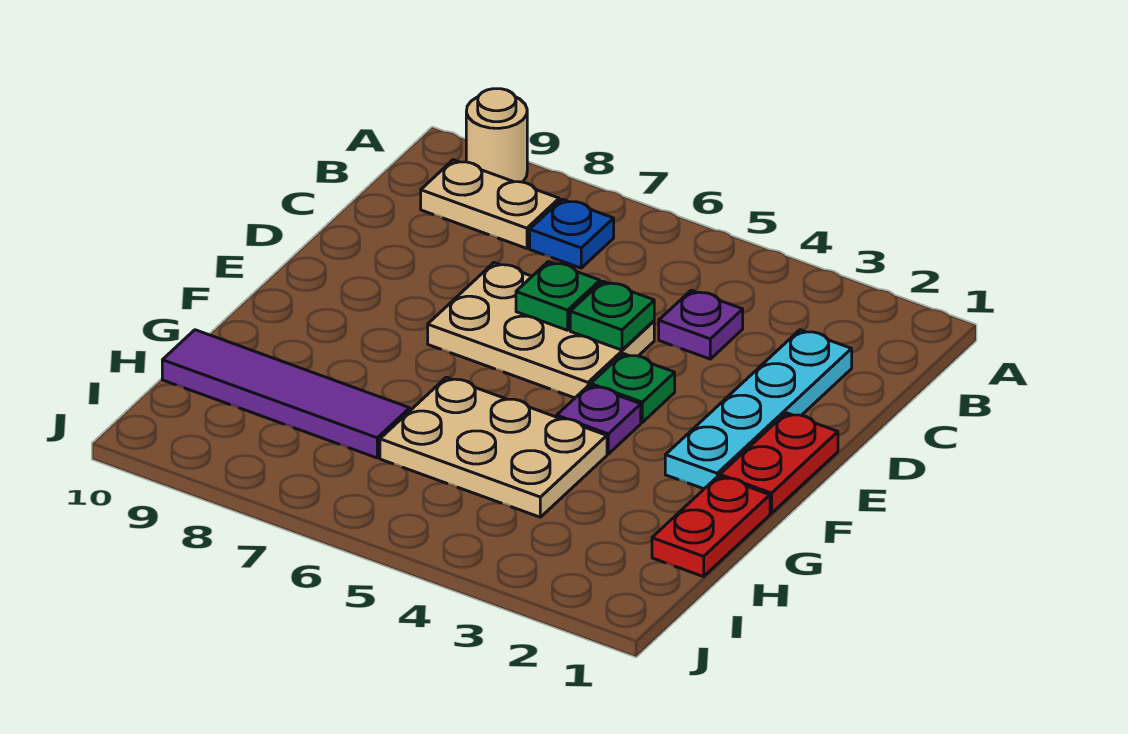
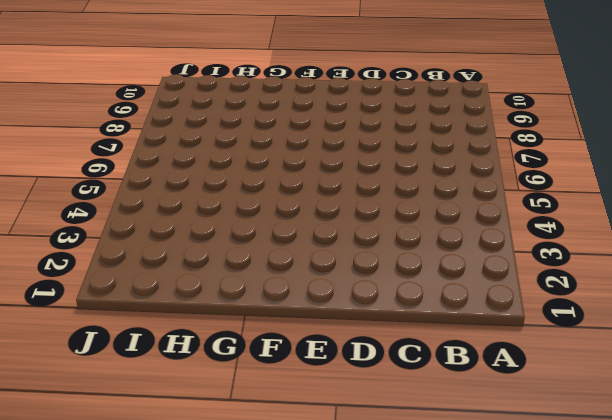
none -> tan round brick A9 level 1
none -> blue plate B7 level 1
none -> tan plate B8:B9 level 1

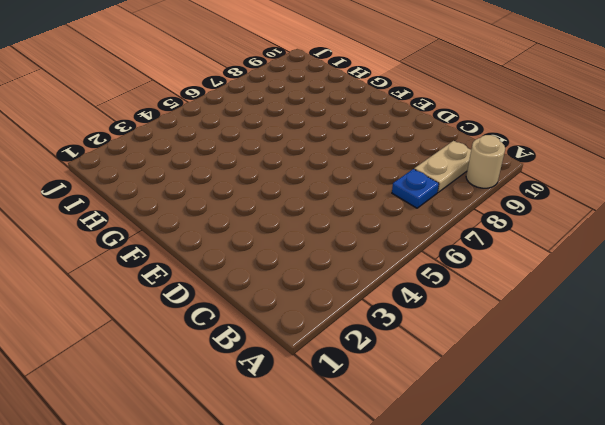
none -> cyan plate C2:F2 level 1
none -> purple plate C4 level 1
none -> tan plate D5:E7 level 1

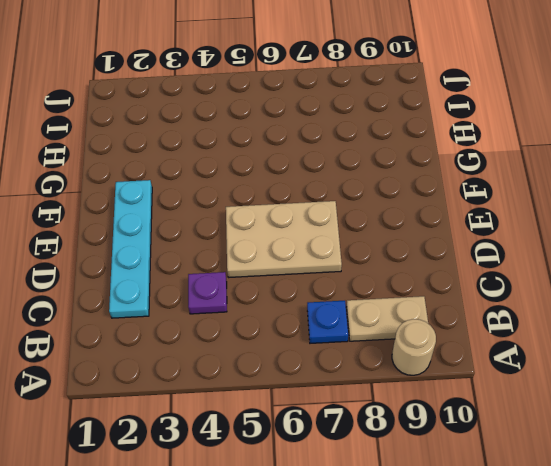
none -> red plate E1:F1 level 1
none -> green plate E4 level 1
none -> purple plate F4 level 1

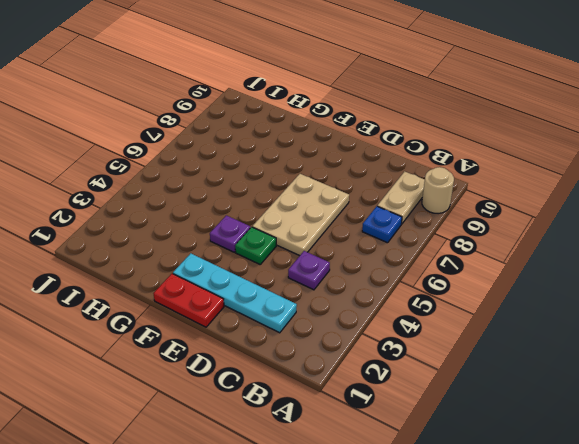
none -> red plate G1:H1 level 1
none -> tan plate G4:H6 level 1
none -> purple tile H7:H10 level 1

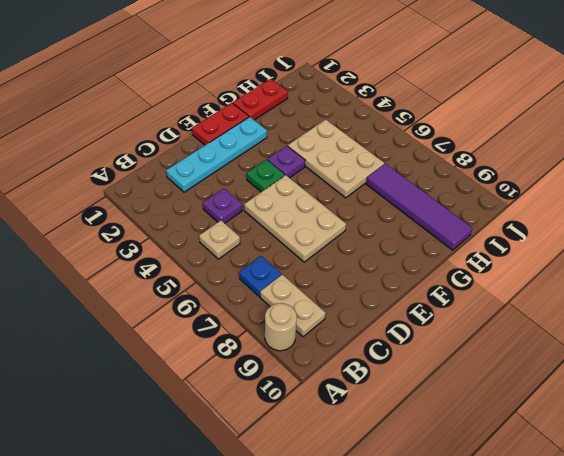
tan plate B5 level 1 -> none
none -> green plate D5 level 2
none -> green plate D6 level 2

